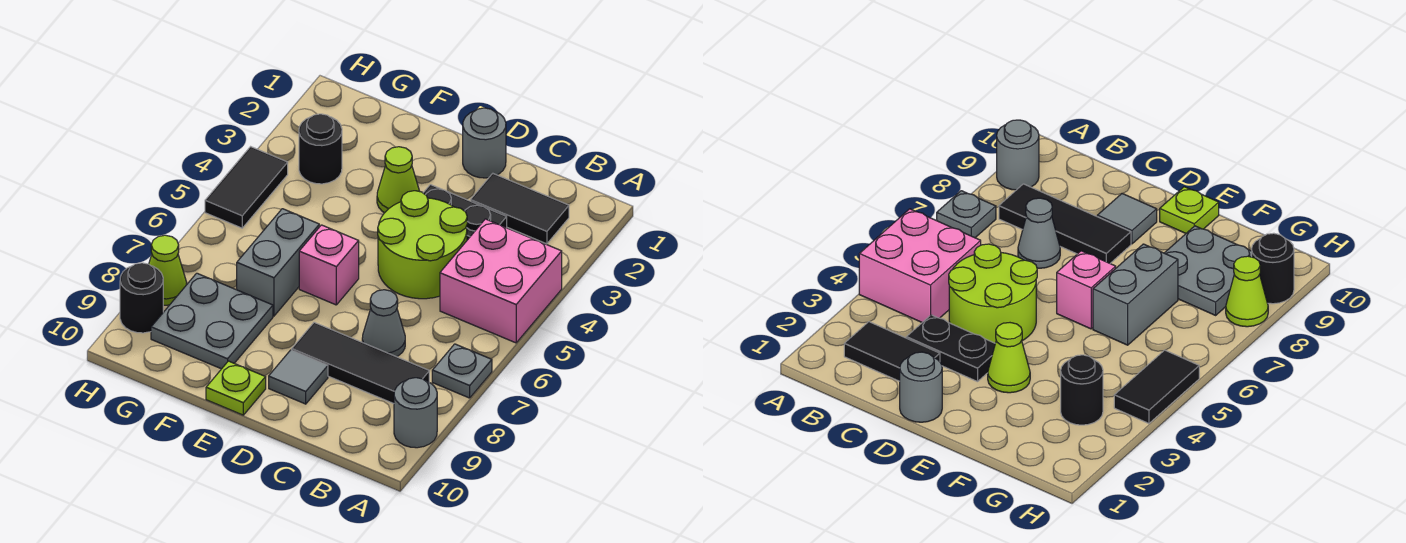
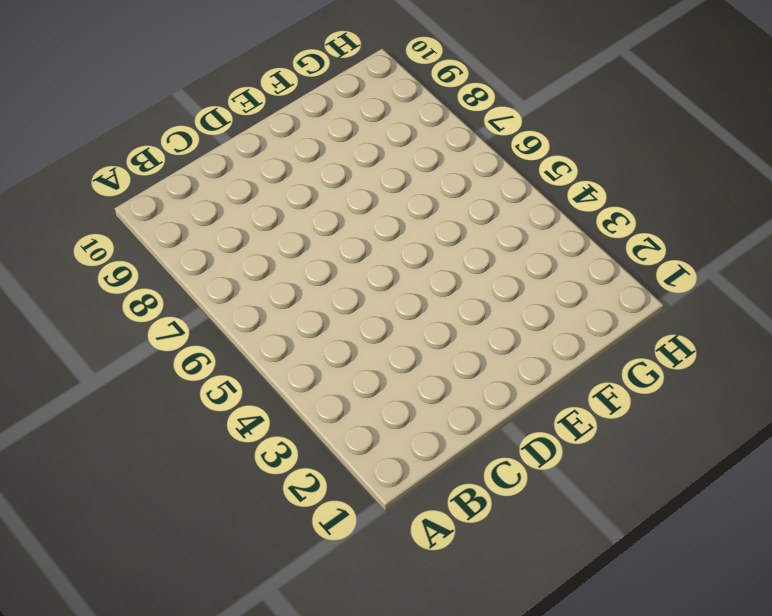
none -> pink brick A4:B5 level 1
none -> grey plate A7 level 1
none -> grey round brick A9 level 1

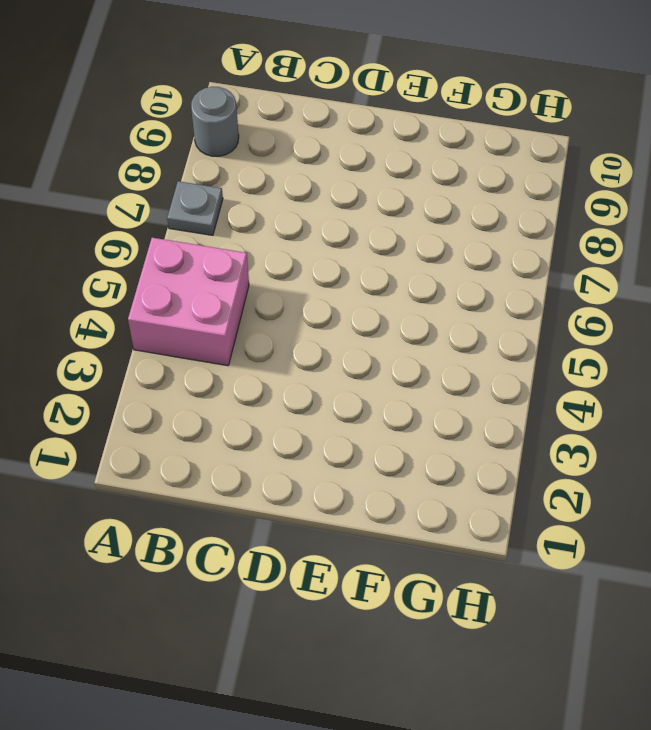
none -> black tile B2:C2 level 1
none -> black tile B8:D8 level 1
none -> black plate C3:D3 level 1

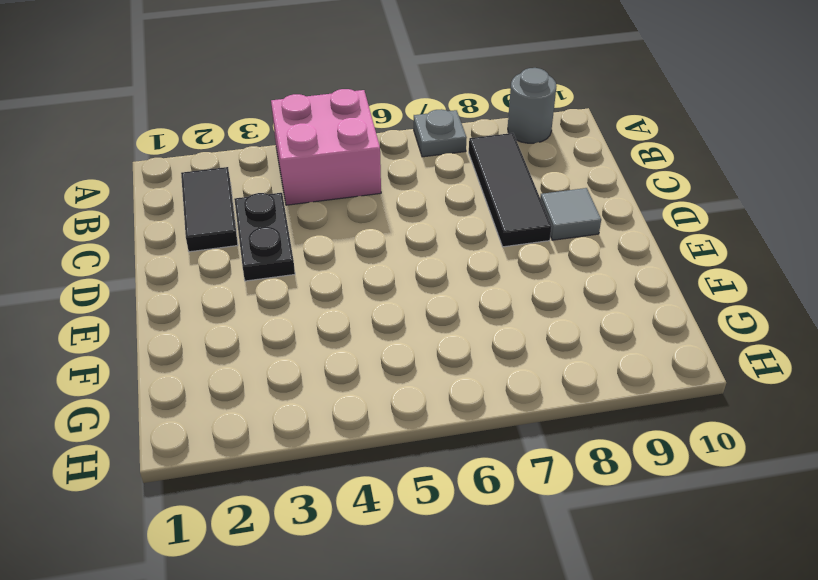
none -> lime round brick C4:D5 level 1
none -> grey cone C7 level 1
none -> grey round brick D1 level 1

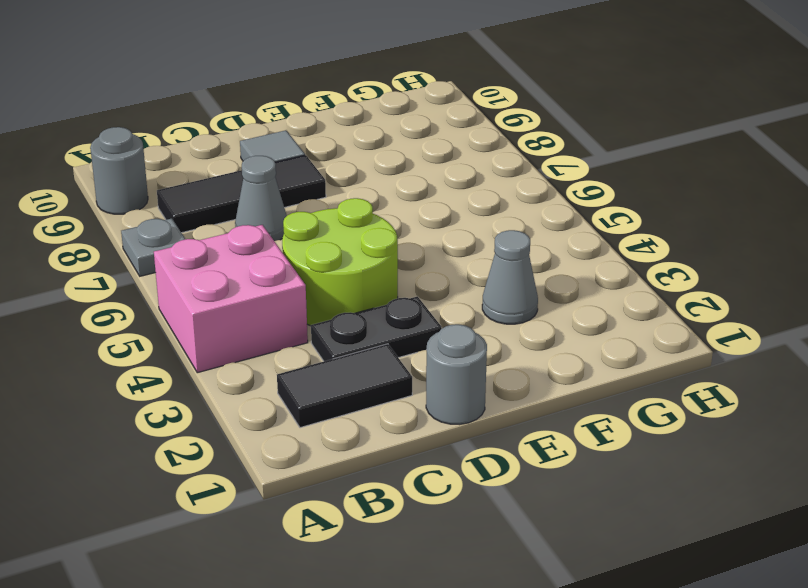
grey cone F3 level 1 -> none
none -> lime cone E3 level 1
none -> pink brick E6 level 1
none -> lime plate E10 level 1

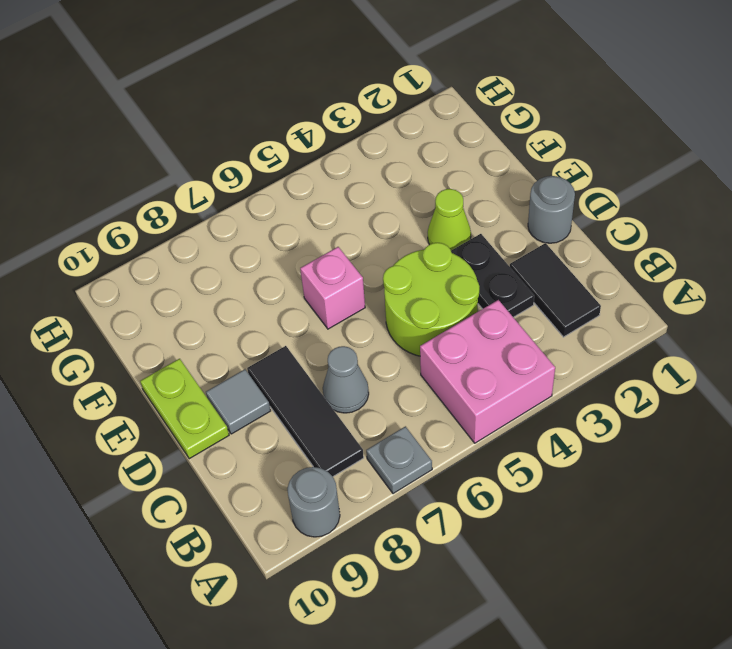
lime plate D10:E10 level 1 -> lime plate E10 level 1
none -> grey brick F6:F7 level 1
none -> grey plate F8:G9 level 1
none -> black round brick G3 level 1

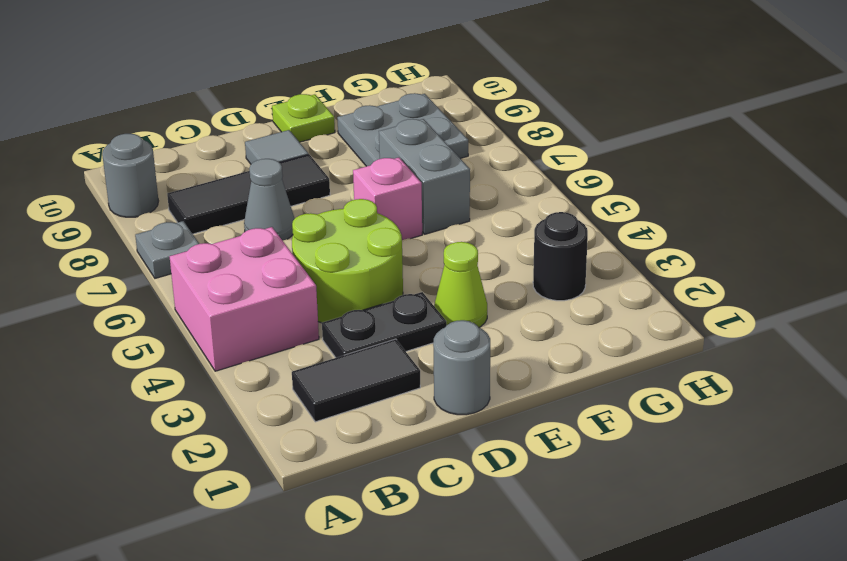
none -> black tile H4:H5 level 1
none -> lime cone H8 level 1
none -> black round brick H9 level 1

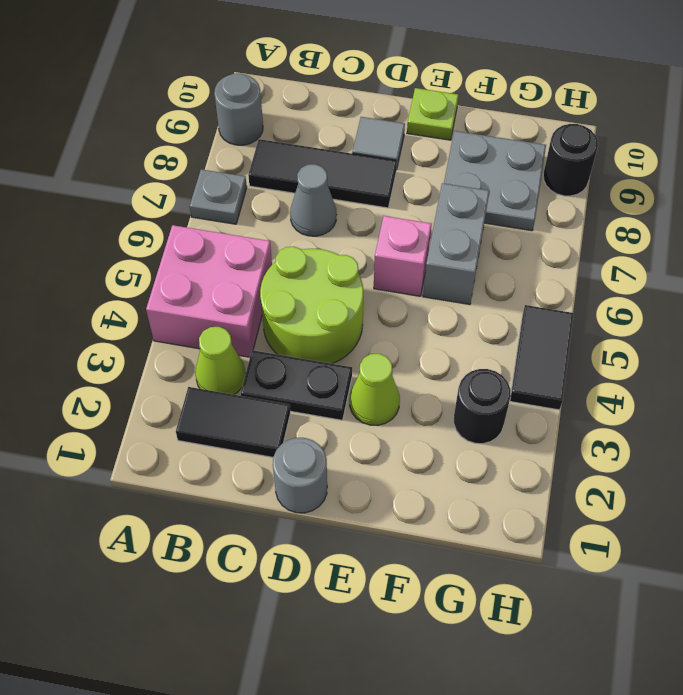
lime cone B3 level 1 -> lime cone H8 level 1

